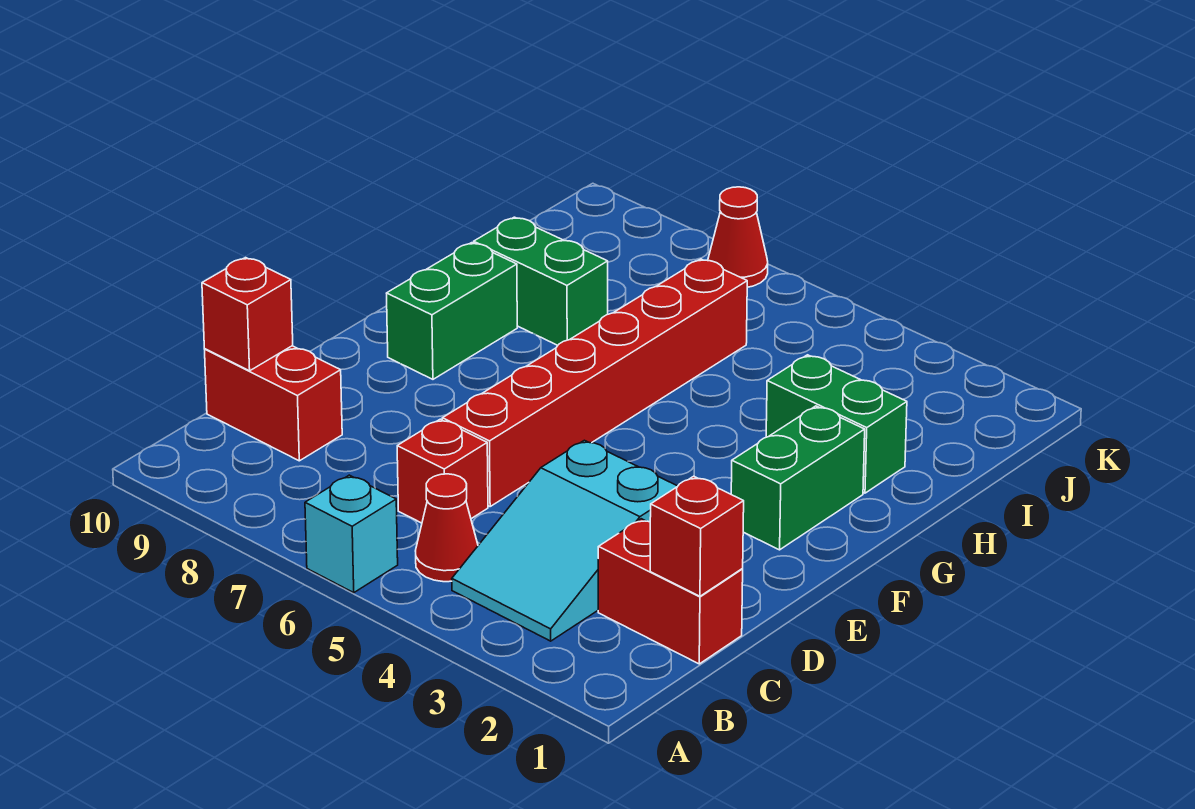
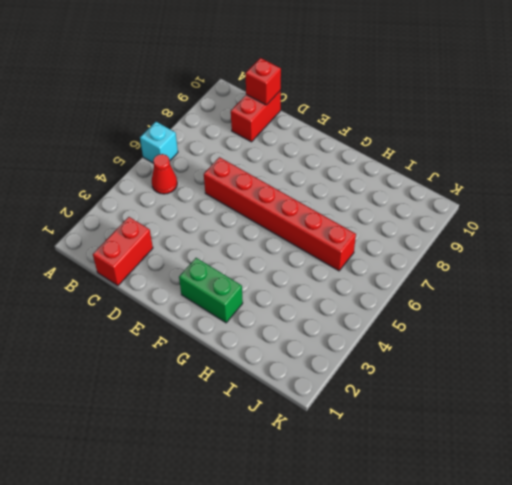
none -> cyan slope B3:D4 level 1 top D
none -> red brick C6 level 1
none -> green brick F9:G9 level 1

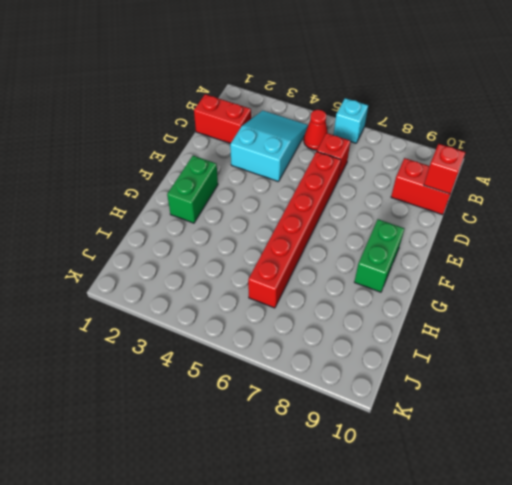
none -> green brick H2:H3 level 1
none -> green brick H8:H9 level 1
none -> red cone K7 level 1

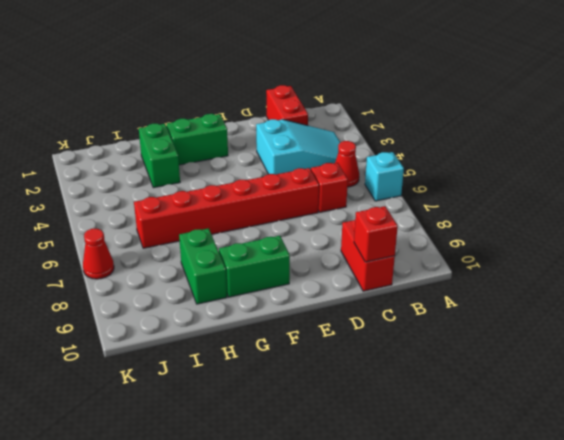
none -> red brick C1 level 2

